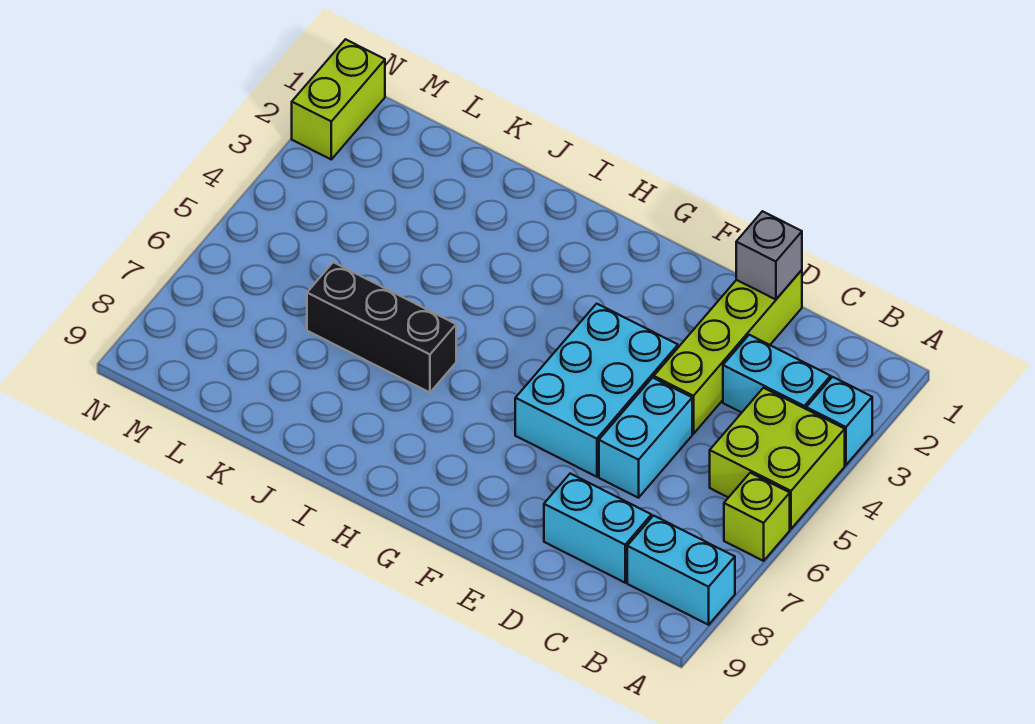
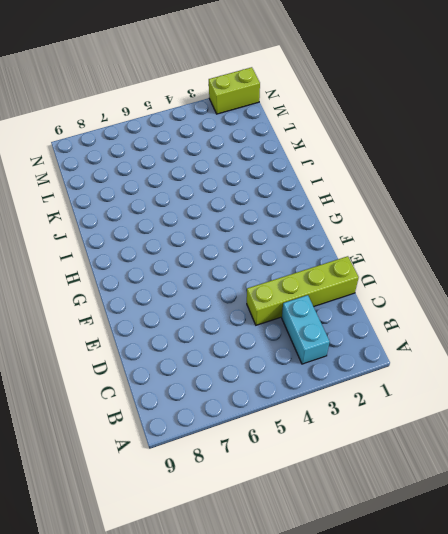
none -> cyan brick A3 level 1
none -> lime brick A4:B5 level 1
none -> lime brick A6 level 1

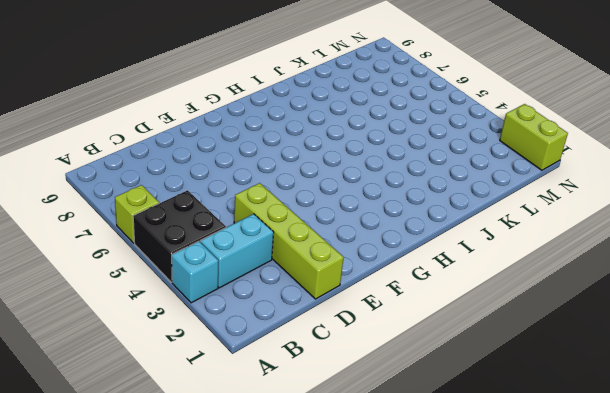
black brick A4:B5 level 1 -> lime brick A4:B5 level 1
none -> cyan brick A8:B8 level 1
none -> cyan brick C8:D8 level 1
none -> cyan brick D5:D6 level 1

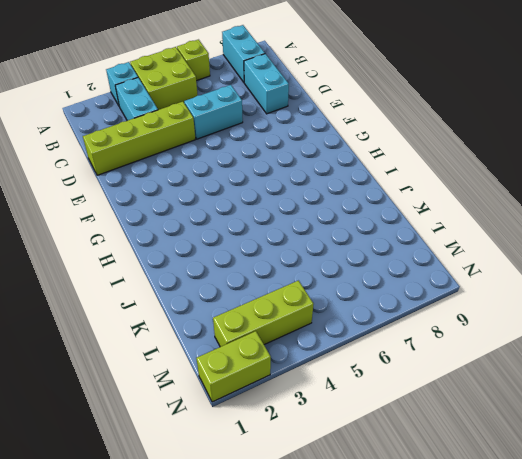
lime brick M2:M4 level 1 -> none
none -> cyan brick E4:F6 level 1
none -> black brick I6:K6 level 1
none -> grey brick D1 level 2

